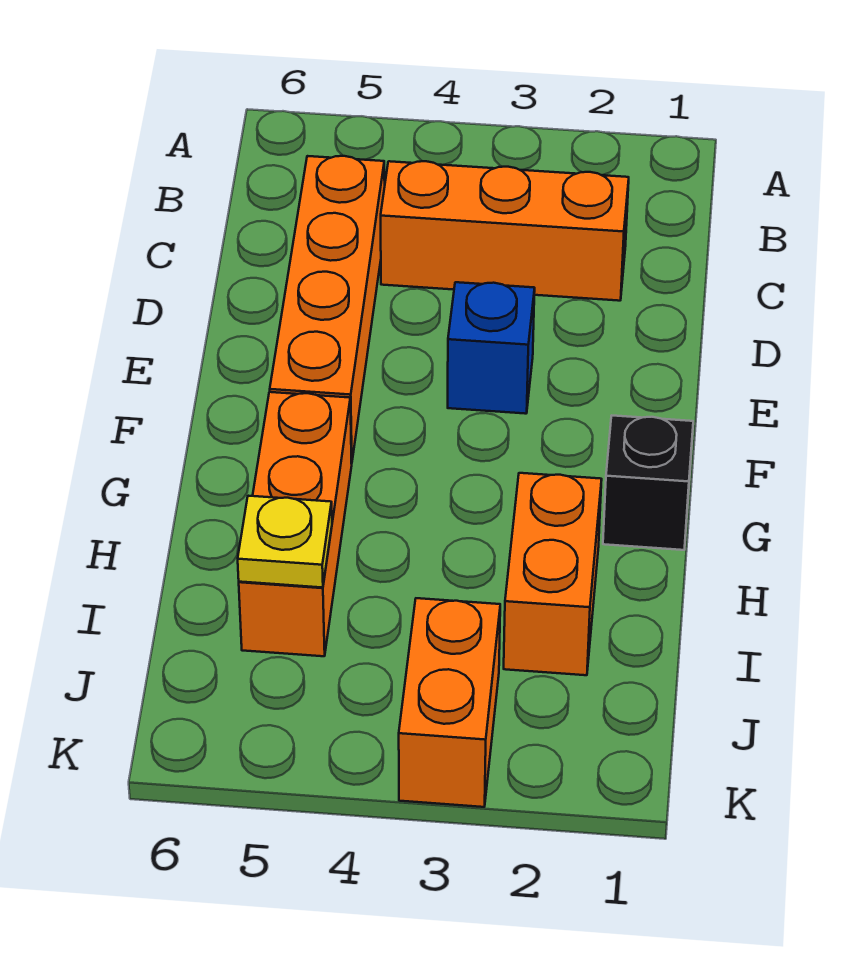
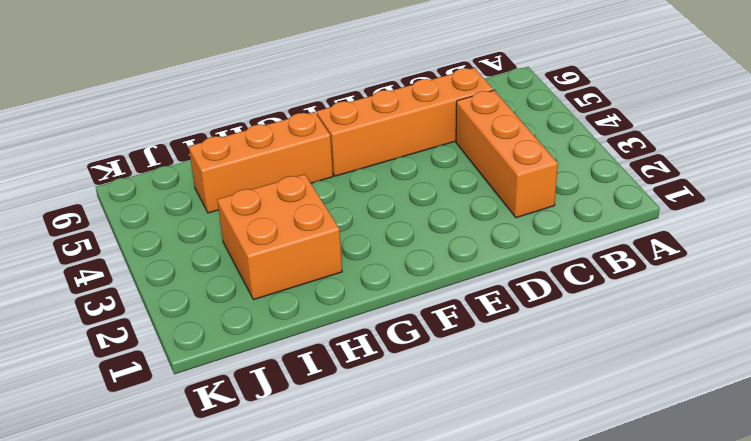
orange brick H2:I3 level 1 -> orange brick H2:I2 level 1
none -> blue brick E3 level 1
none -> black brick G1 level 1

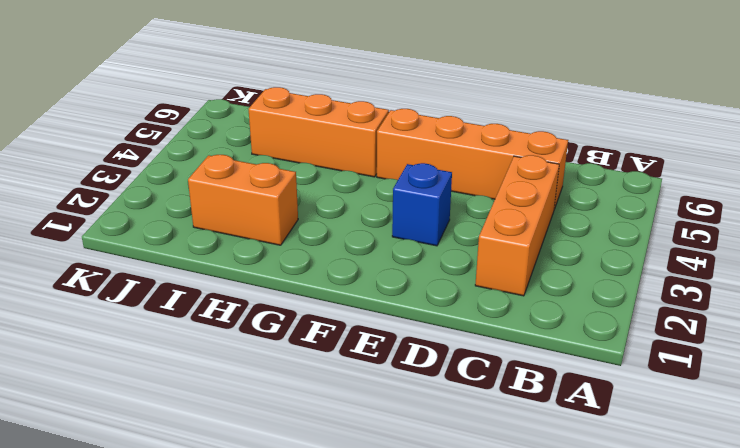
none -> black brick G1 level 1
none -> orange brick J3:K3 level 1

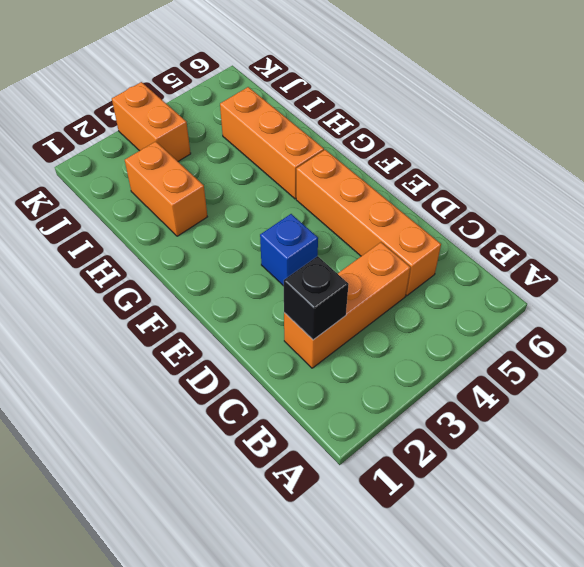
black brick C2 level 2 -> black brick G1 level 1
none -> yellow plate I5 level 2

